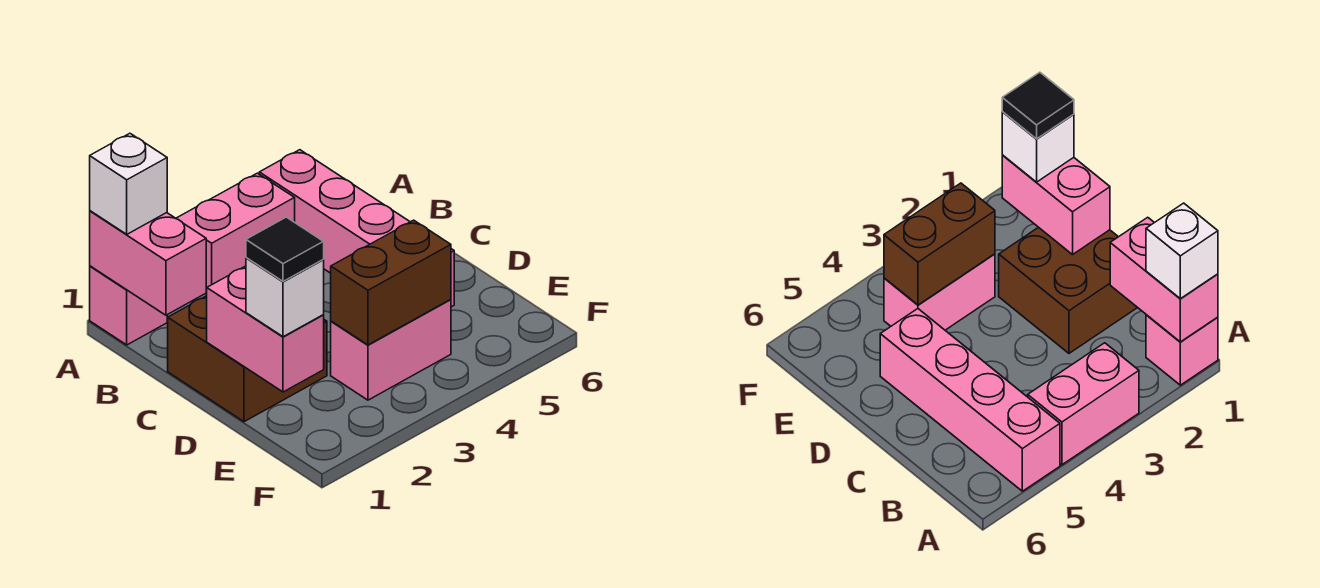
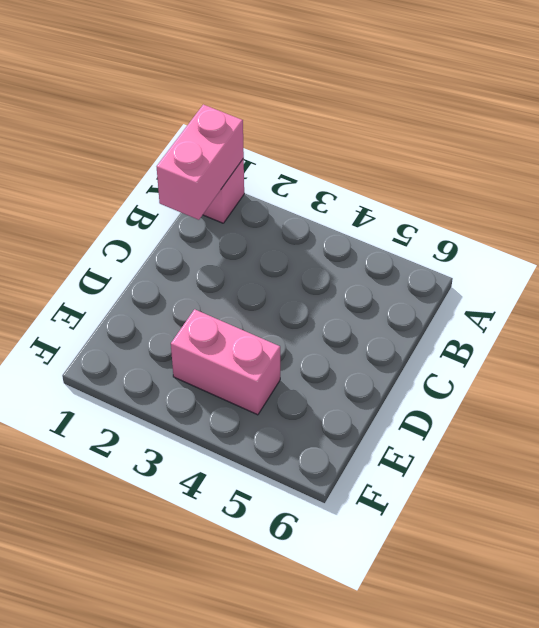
none -> pink brick A3:A4 level 1
none -> pink brick A5:D5 level 1

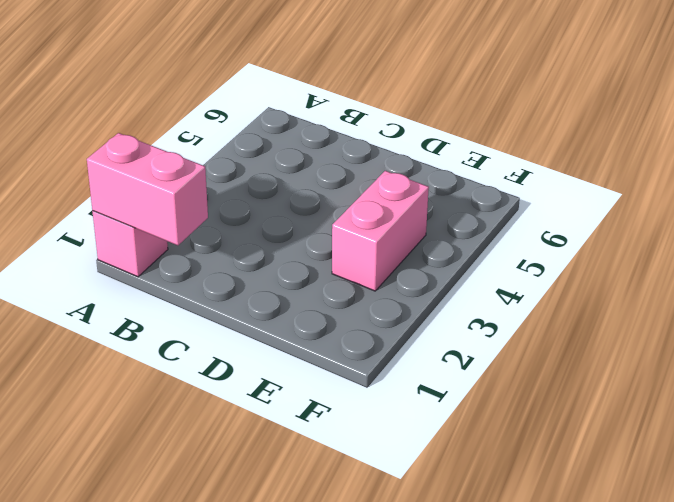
none -> pink brick A3:A4 level 1
none -> pink brick A5:D5 level 1

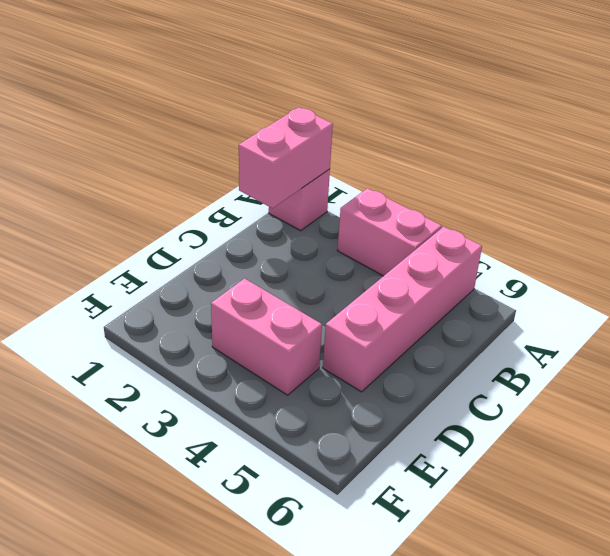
none -> brown brick C1:D2 level 1
none -> pink brick D1:E1 level 2

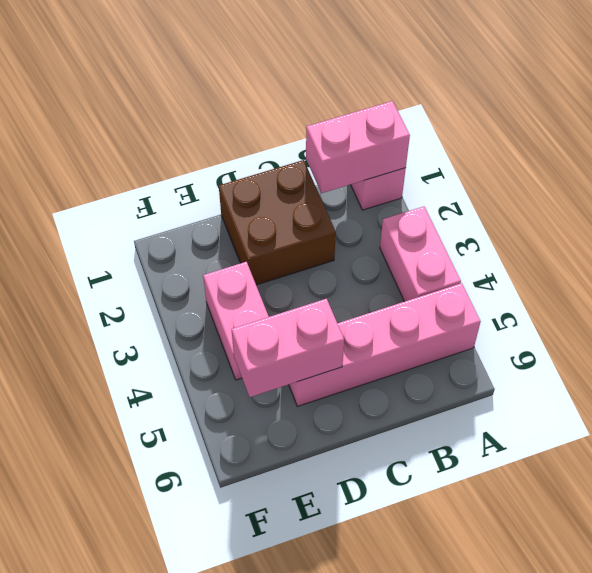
pink brick D5:E5 level 2 -> pink brick D1:E1 level 2
none -> brown brick E3:E4 level 2
none -> white brick A1 level 3

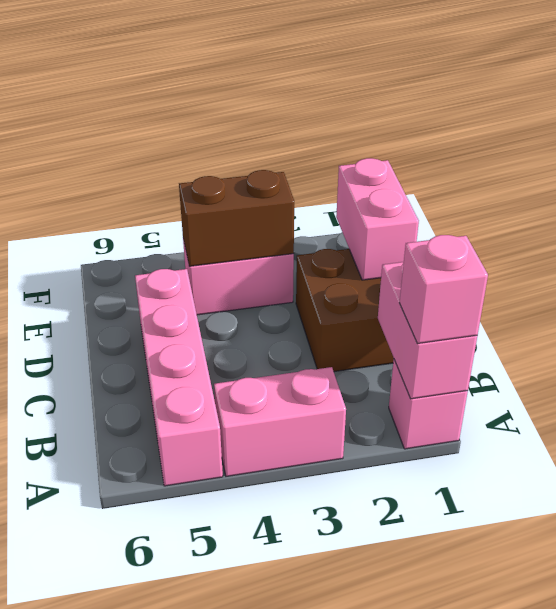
pink brick A1 level 3 -> white brick A1 level 3
none -> white brick E1 level 3
none -> black tile E1 level 4

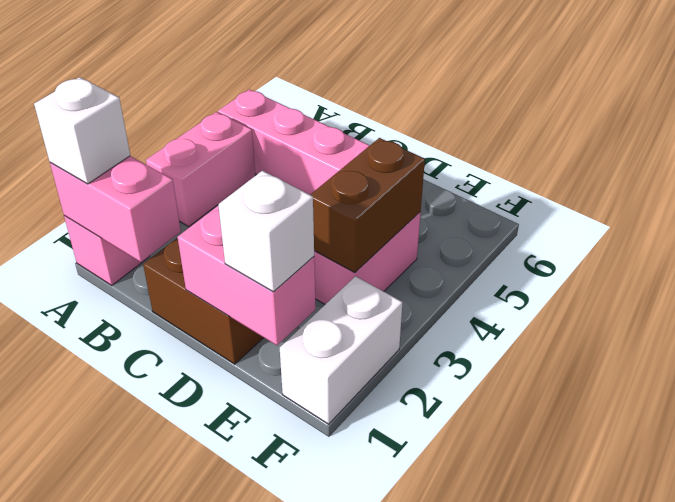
white brick F1:F2 level 1 -> none
none -> black tile E1 level 4

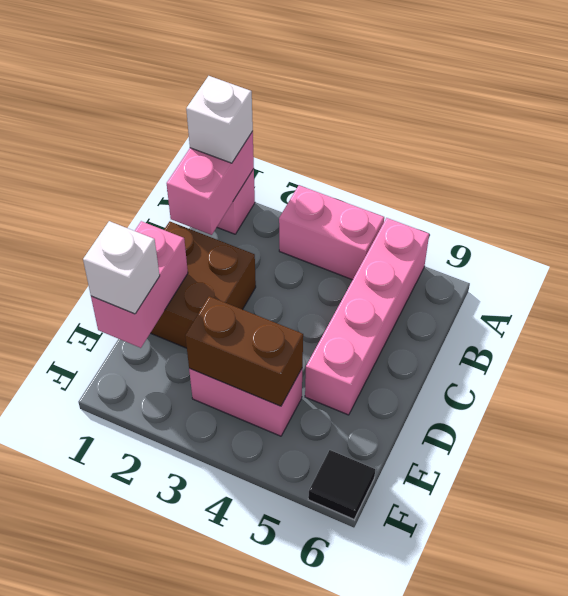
black tile F6 level 1 -> black tile E1 level 4

